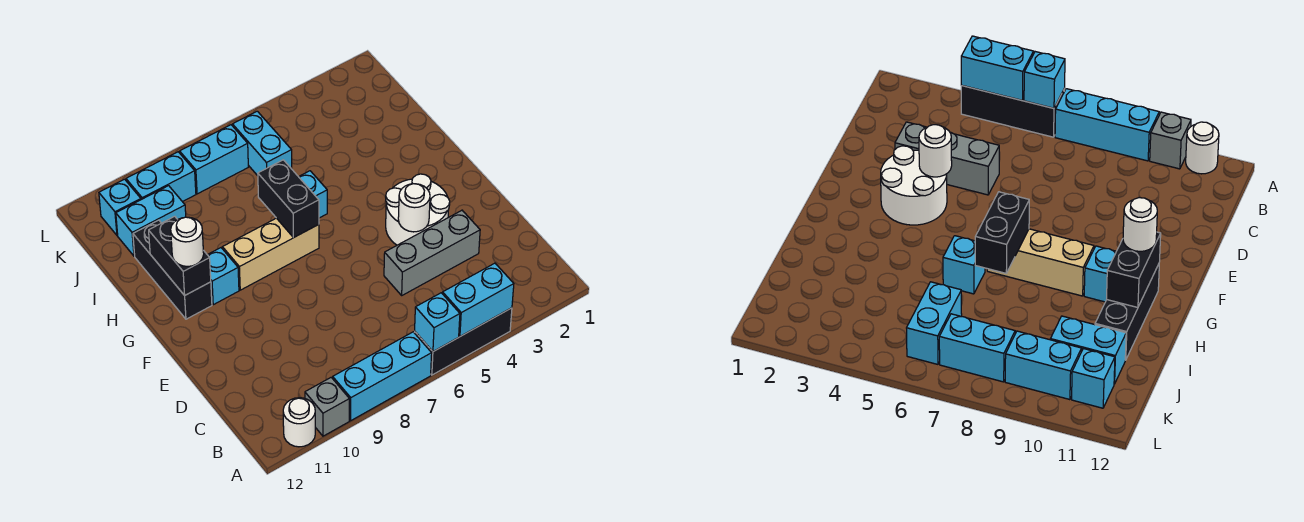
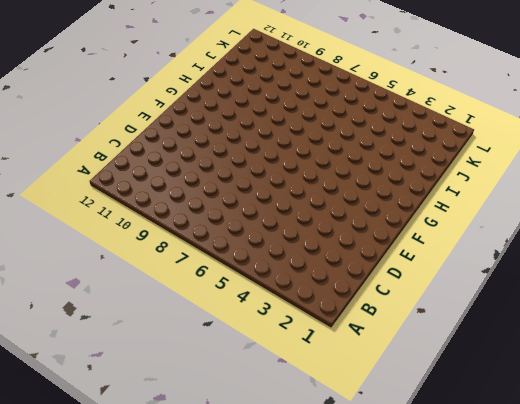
none -> black brick A4:A6 level 1
none -> cyan brick A7:A9 level 1
none -> grey brick A10 level 1

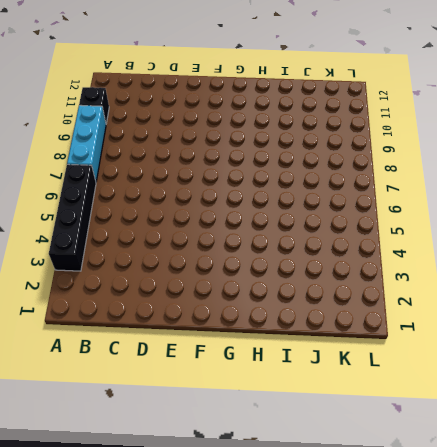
black brick A3:A6 level 1 -> black brick A4:A6 level 1
black brick A10 level 1 -> grey brick A10 level 1
none -> white round brick A11 level 1
none -> grey brick D3:D5 level 1
none -> white round brick E3:F4 level 1

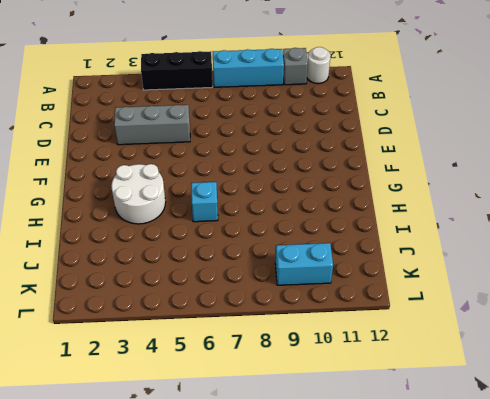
white round brick G3:H4 level 1 -> white round brick E3:F4 level 1
none -> tan brick G7:G9 level 1
none -> cyan brick G10 level 1
none -> black brick G11:I11 level 1

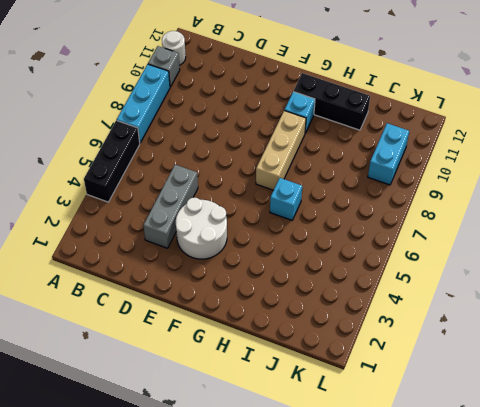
none -> cyan brick J6:K6 level 1
none -> cyan brick J10:J11 level 1
none -> cyan brick K7:K8 level 1

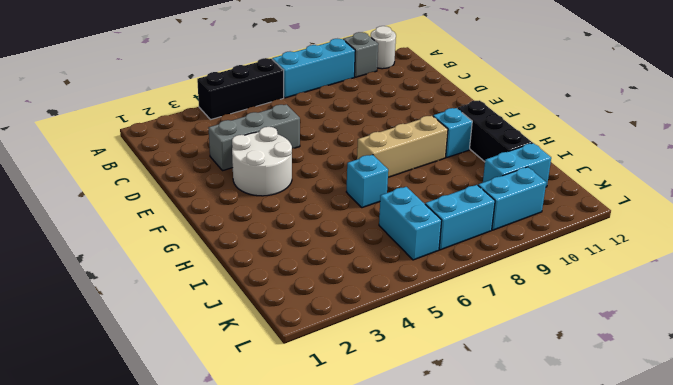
none -> cyan brick K11 level 1
none -> cyan brick A4:A5 level 2
none -> cyan brick A6 level 2

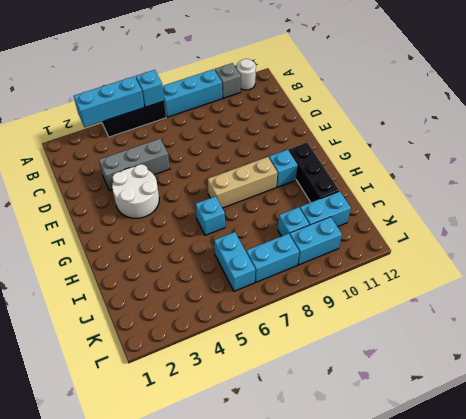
cyan brick A3:A5 level 2 -> cyan brick A4:A5 level 2
cyan brick J9 level 1 -> cyan brick K11 level 1
none -> white round brick E4 level 2
none -> black brick G7:H7 level 2
none -> black brick G11:H11 level 2

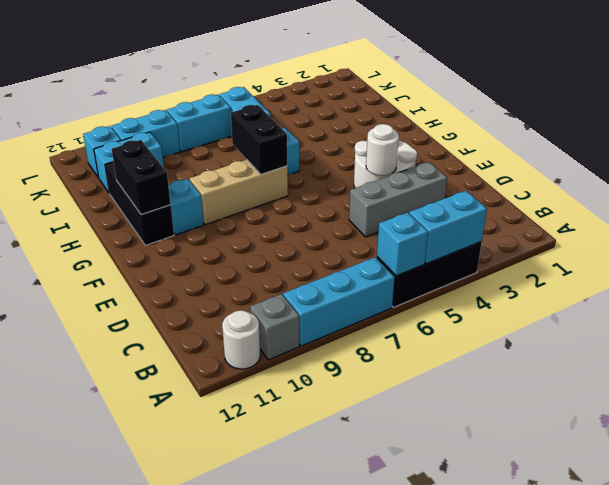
none -> white round brick G11 level 3

